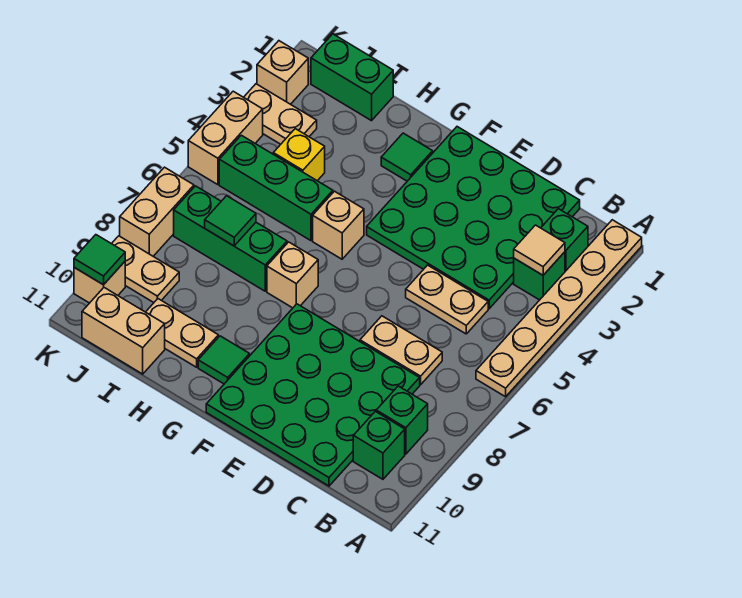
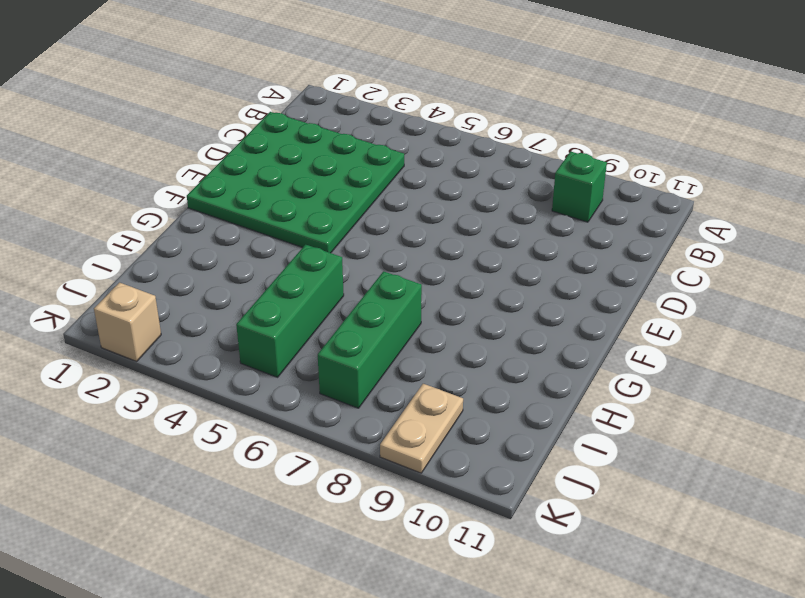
none -> tan plate A1:A6 level 1
none -> green brick B2 level 1
none -> green brick B3 level 1

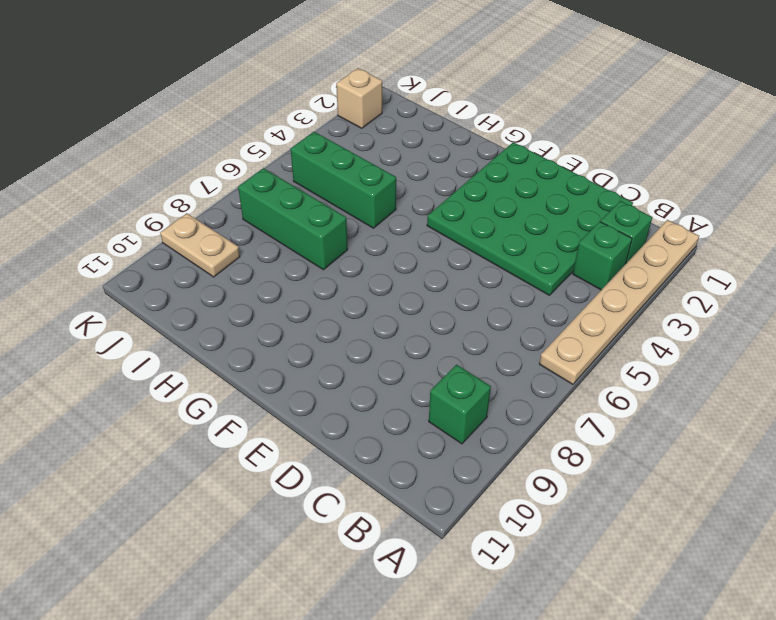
none -> green brick B10 level 1
none -> tan plate C5:D5 level 1
none -> tan plate C7:D7 level 1

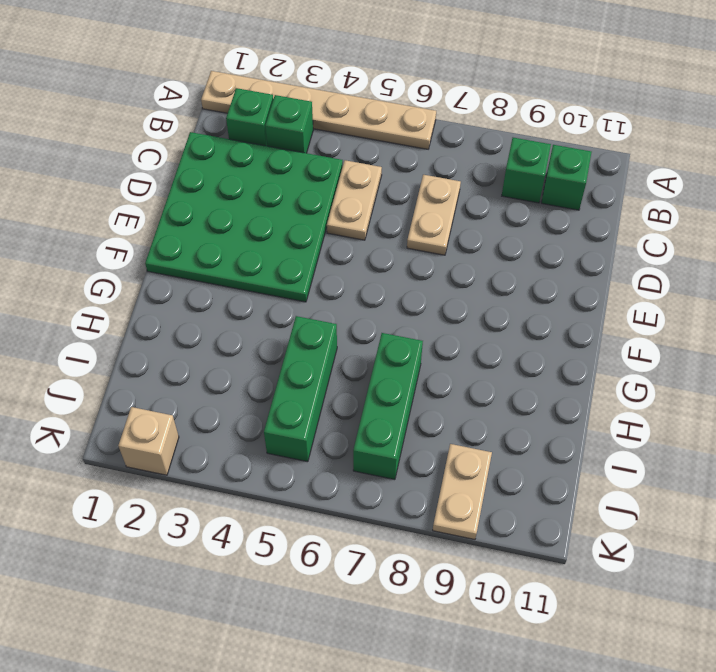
none -> green plate C8:F11 level 1
none -> green tile G2 level 1
none -> tan brick G5 level 1

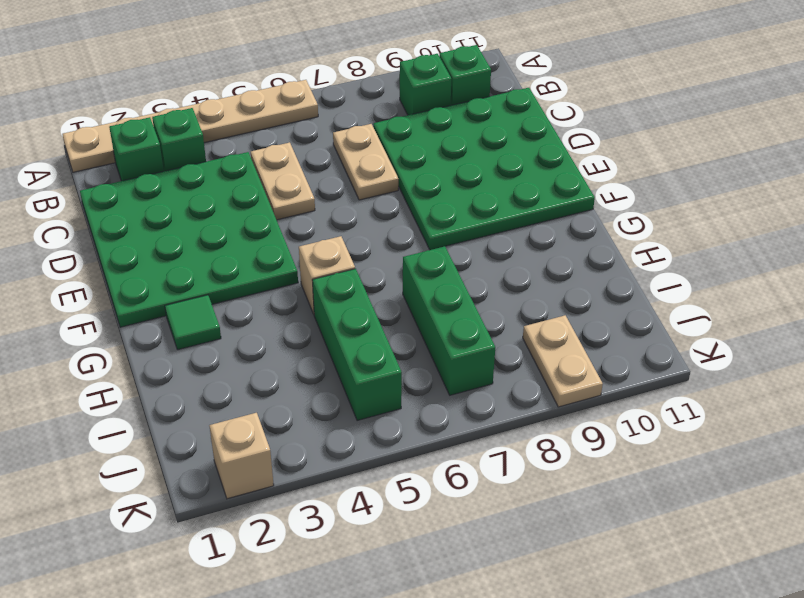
none -> tan brick G7 level 1
none -> green tile G10 level 1
none -> tan plate H10:I10 level 1

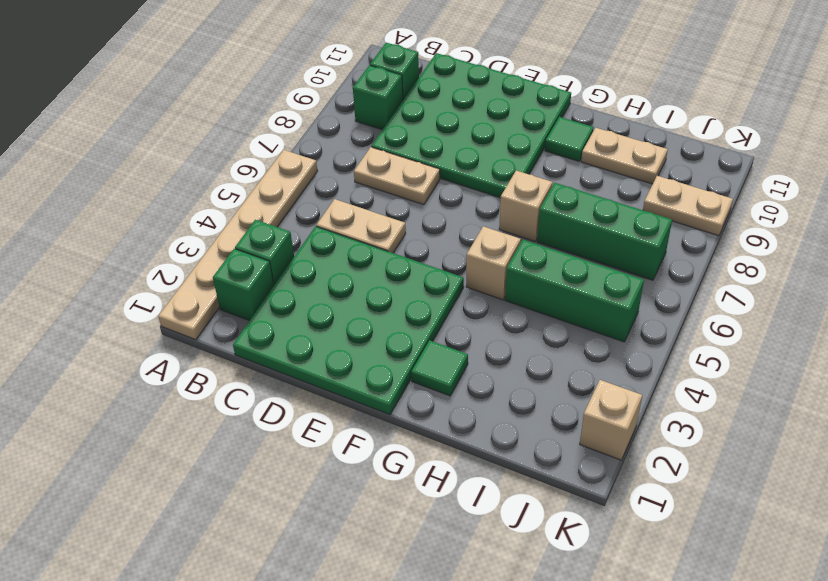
none -> green brick I1:J1 level 1
none -> yellow brick I4 level 1
none -> tan brick I11:J11 level 1

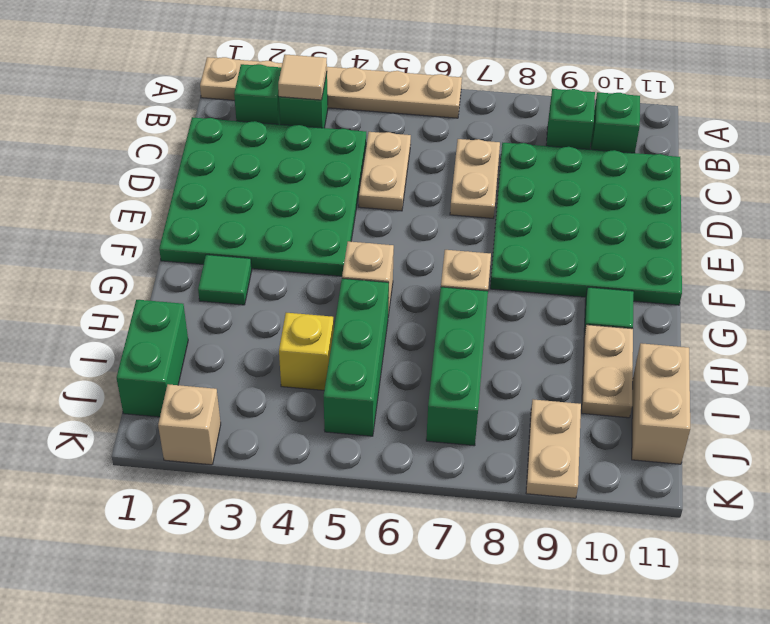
none -> tan plate J3:K3 level 1
none -> tan brick K4:K5 level 1
none -> tan brick K7:K8 level 1

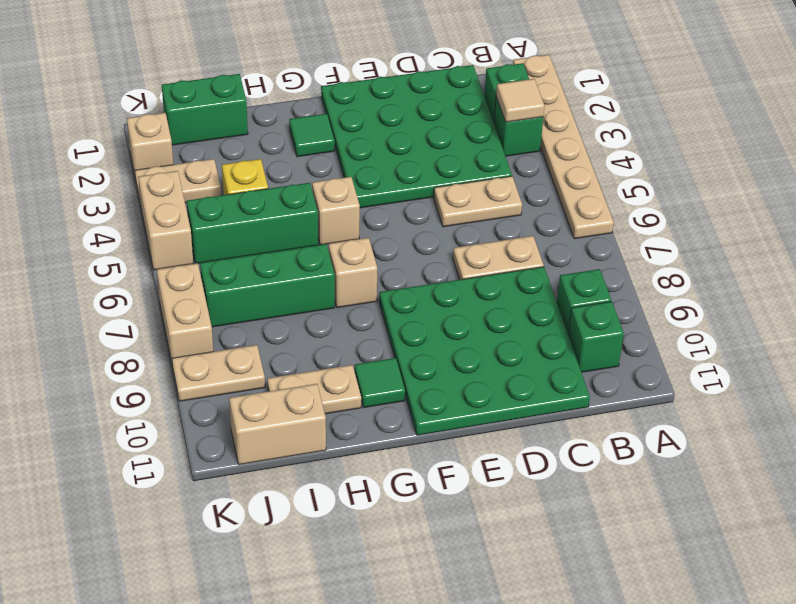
none -> tan brick K10 level 1
none -> green tile I7 level 2
none -> green tile K10 level 2

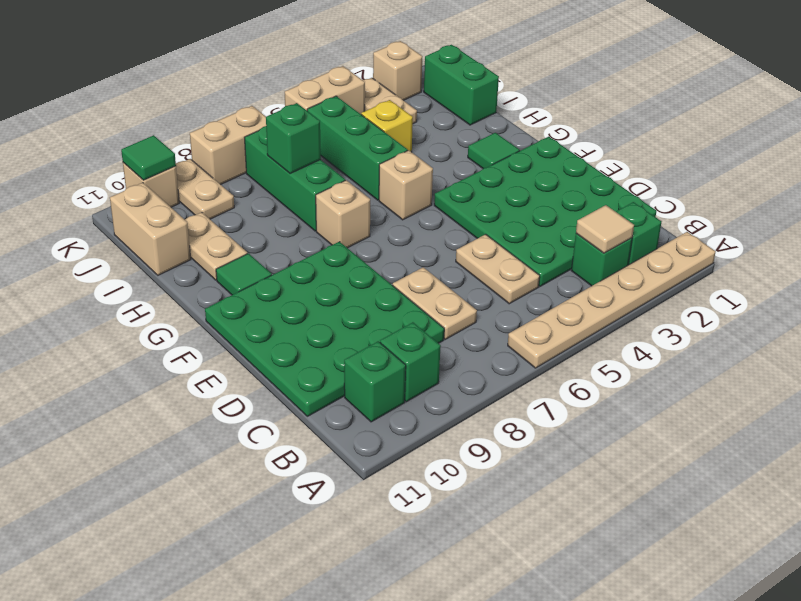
green brick I7 level 2 -> green tile I7 level 2

